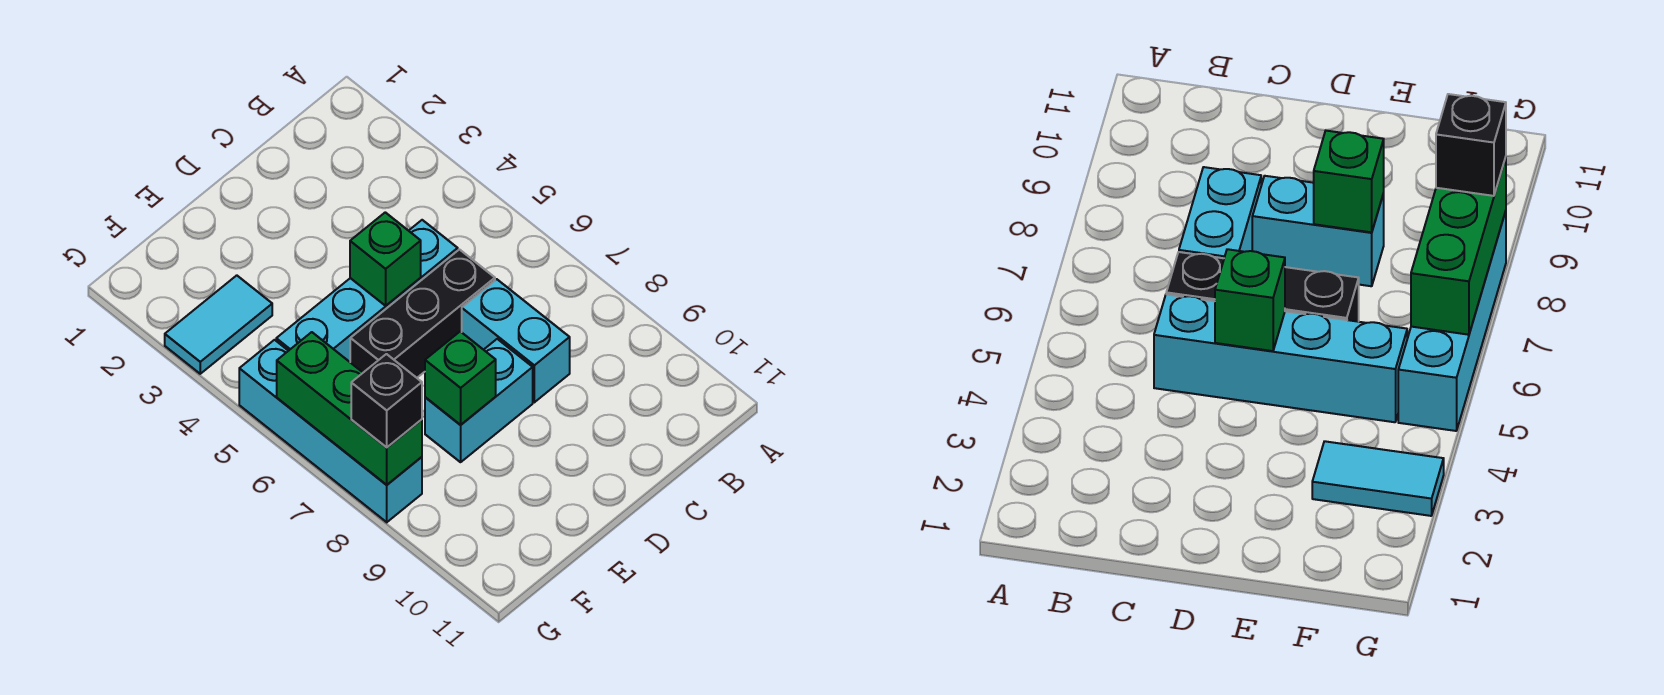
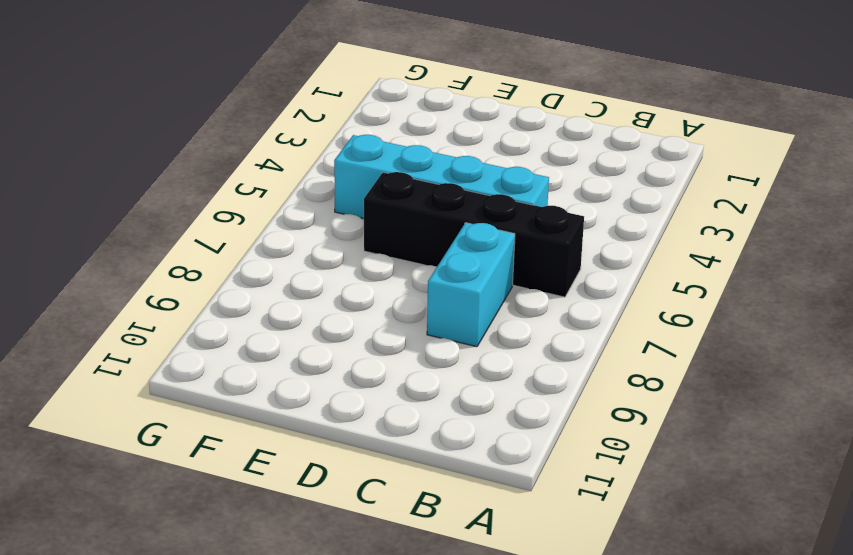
black brick B6:E6 level 1 -> black brick C6:E6 level 1
none -> cyan brick D8:E8 level 1
none -> cyan tile F3:G3 level 1

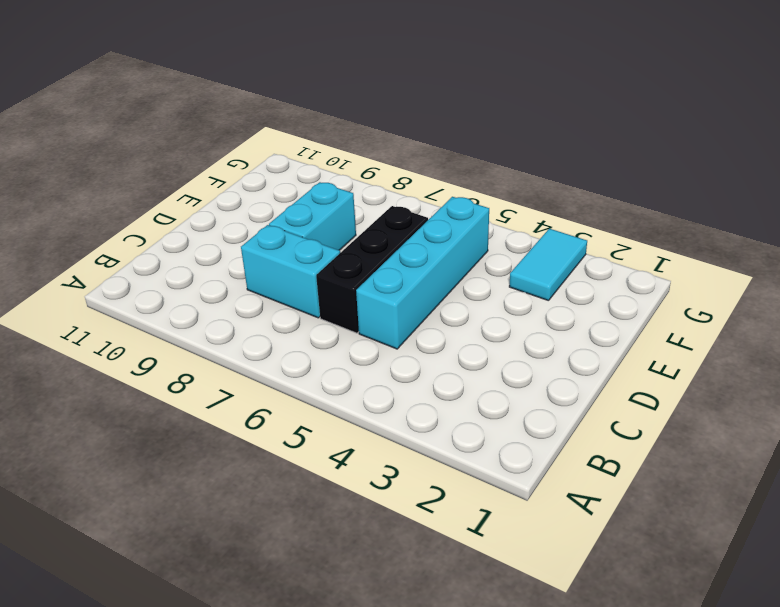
none -> cyan brick G5:G8 level 1
none -> green brick D5 level 2

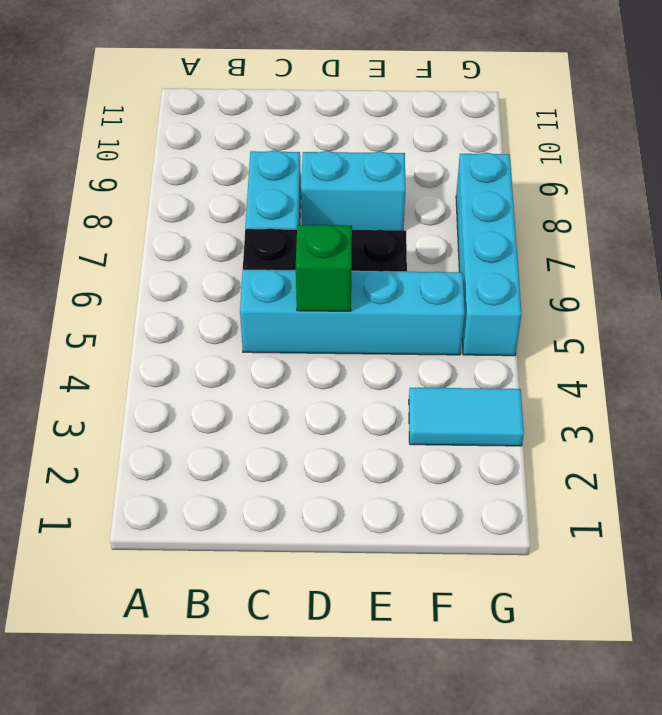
none -> green brick E8 level 2
none -> green brick G6:G8 level 2

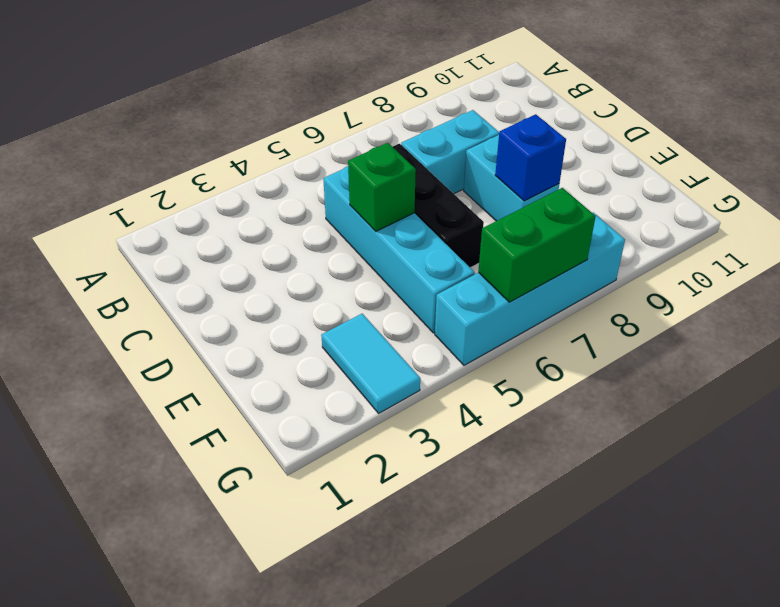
blue brick E8 level 2 -> green brick E8 level 2
green brick G6:G7 level 2 -> green brick G6:G8 level 2
none -> black brick G8 level 3

